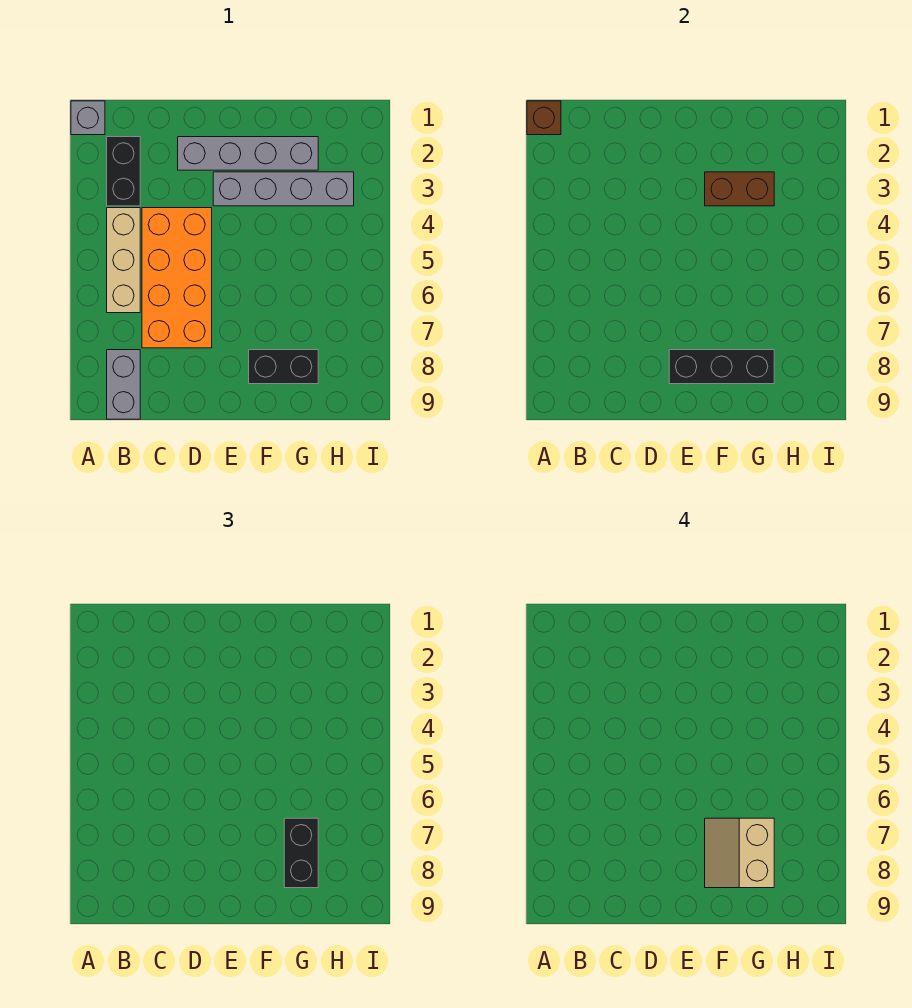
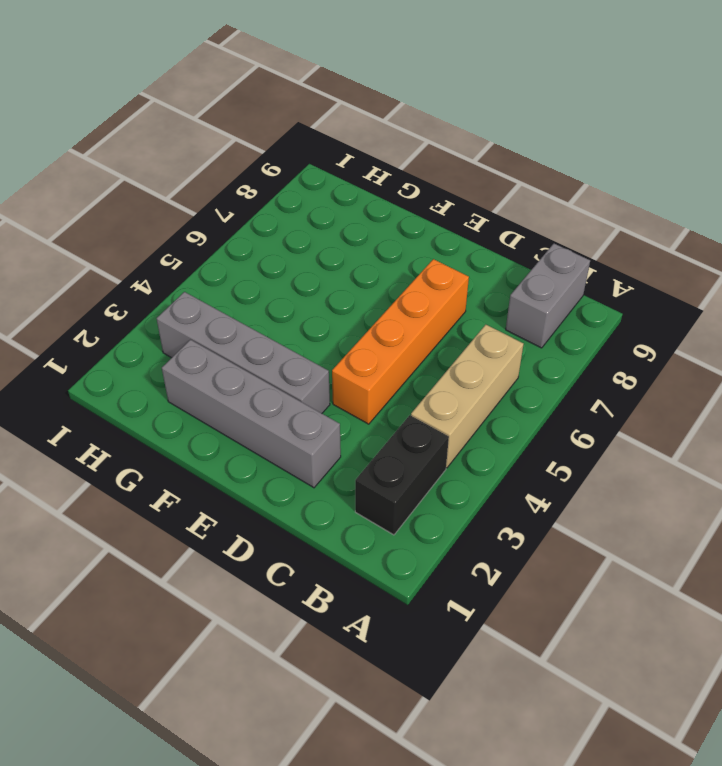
orange brick D4:D7 level 1 -> orange brick C4:D7 level 1
none -> grey brick A1 level 1
none -> black brick F8:G8 level 1
none -> brown brick A1 level 2

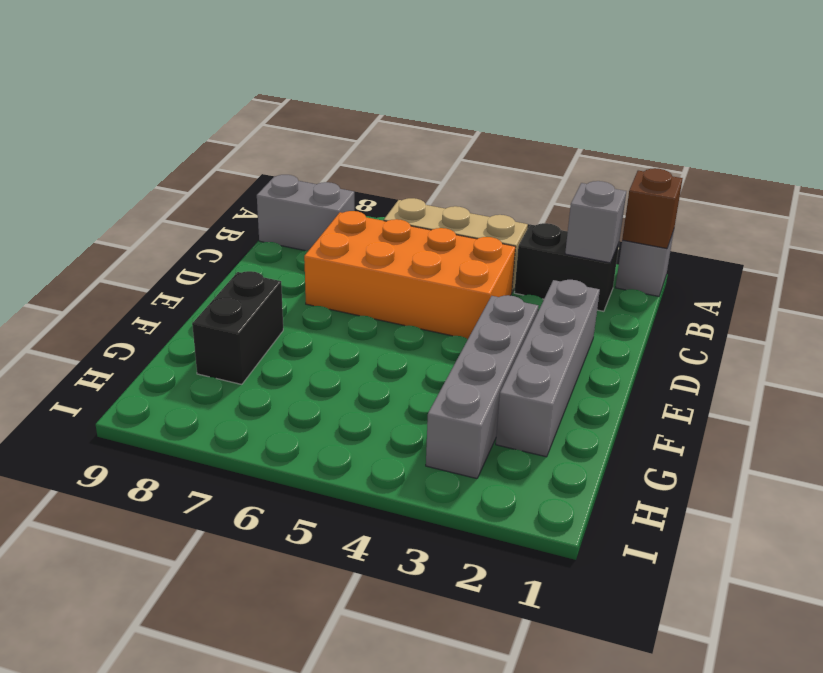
grey brick B2 level 2 -> none
none -> black brick E8:G8 level 2
none -> brown brick F3:G3 level 2
none -> black brick G7:G8 level 3

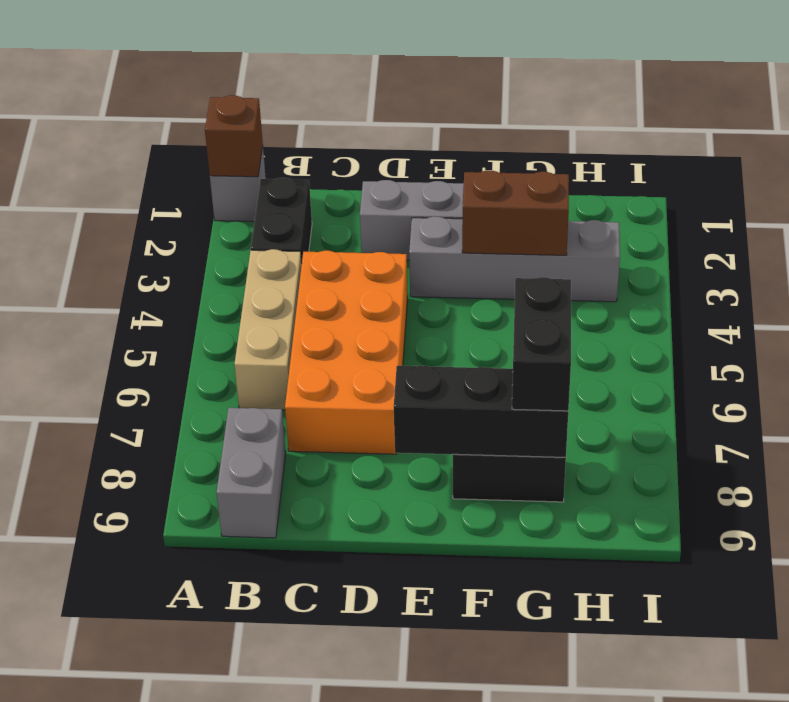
none -> tan slope F7:G8 level 4 top G

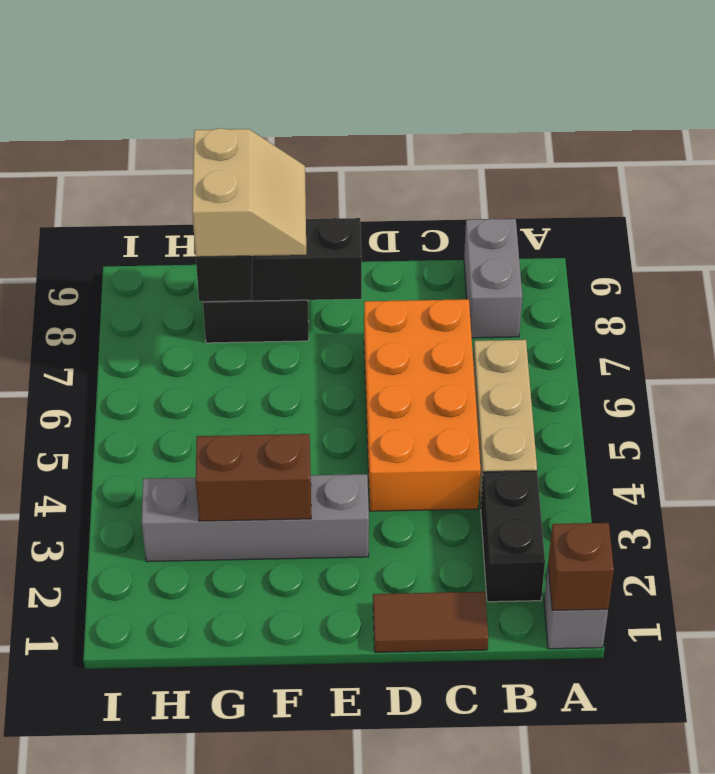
brown tile C1:D1 level 1 -> none
none -> grey brick D2:G2 level 1

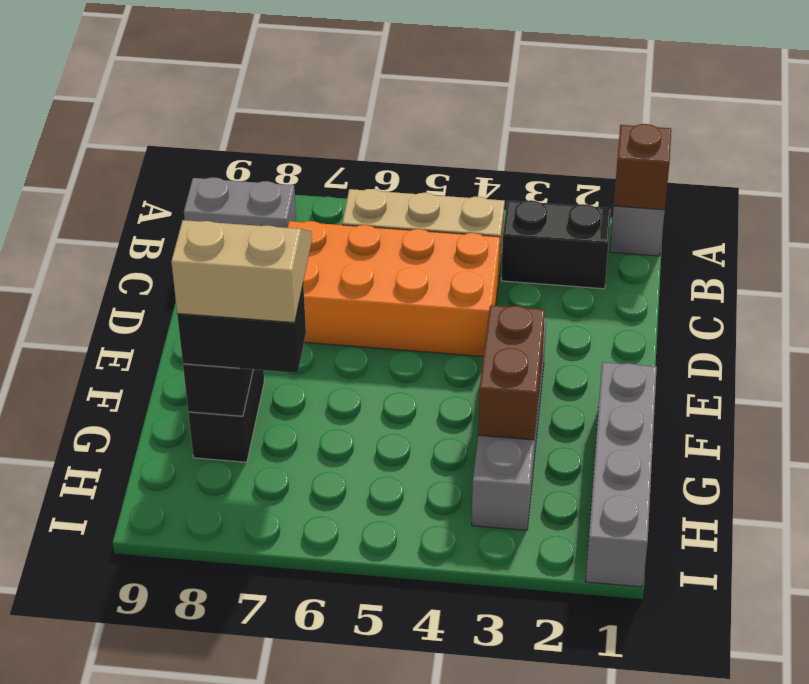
grey brick F1:I1 level 1 -> grey brick D2:G2 level 1

